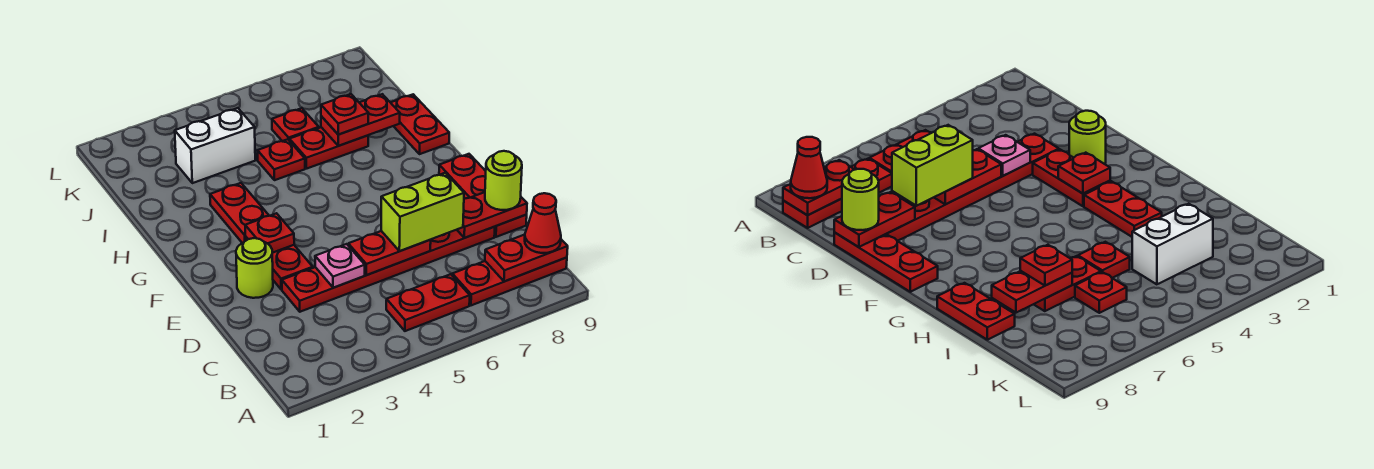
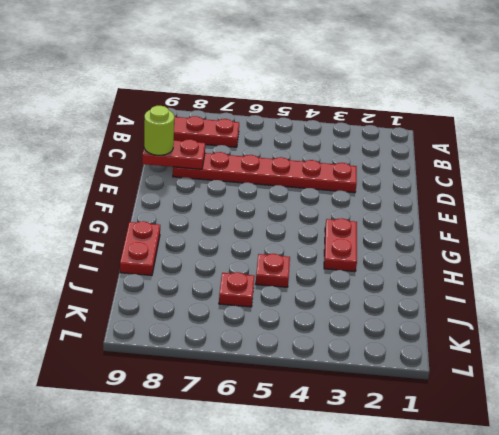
none -> red plate B5:B6 level 1
none -> red plate D9:F9 level 1
none -> lime round brick E2 level 1

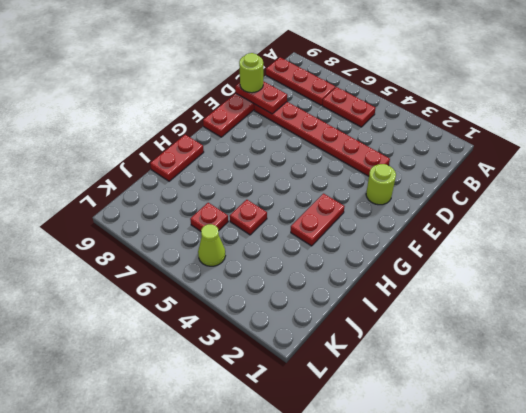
lime cone K5 level 1 -> none
none -> red plate E3:F3 level 1
none -> red plate I6:I7 level 1
none -> white brick J3:J4 level 1

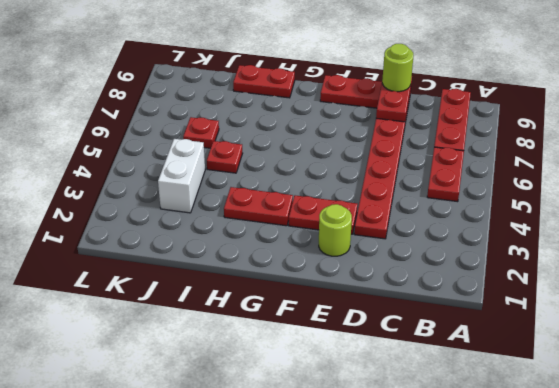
none -> red plate I6:I7 level 1
none -> red plate B8:B9 level 2
none -> pink plate D4 level 2

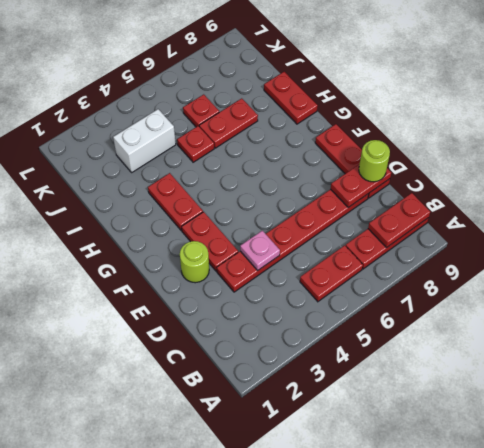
none -> red plate D5:D6 level 2
none -> red plate F3 level 2
none -> red plate I7:I8 level 2

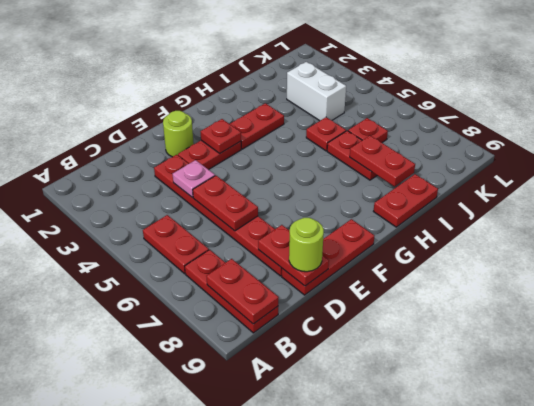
none -> red cone B9 level 3
none -> lime brick D6:D7 level 3
none -> red plate I7 level 3

